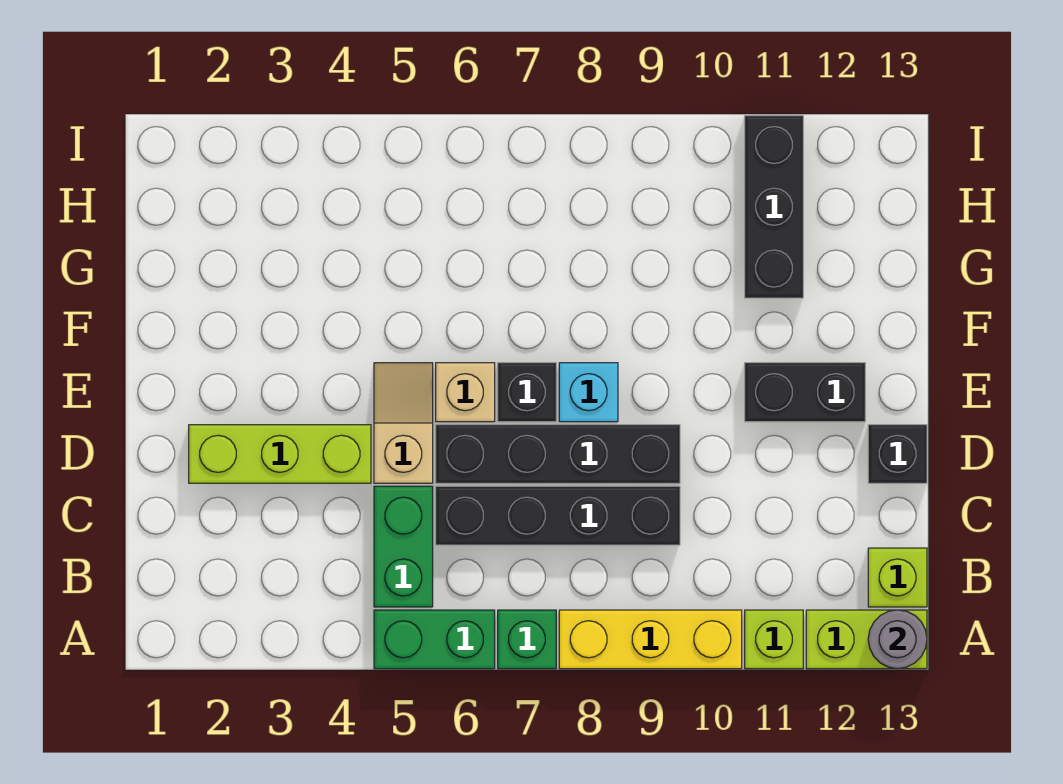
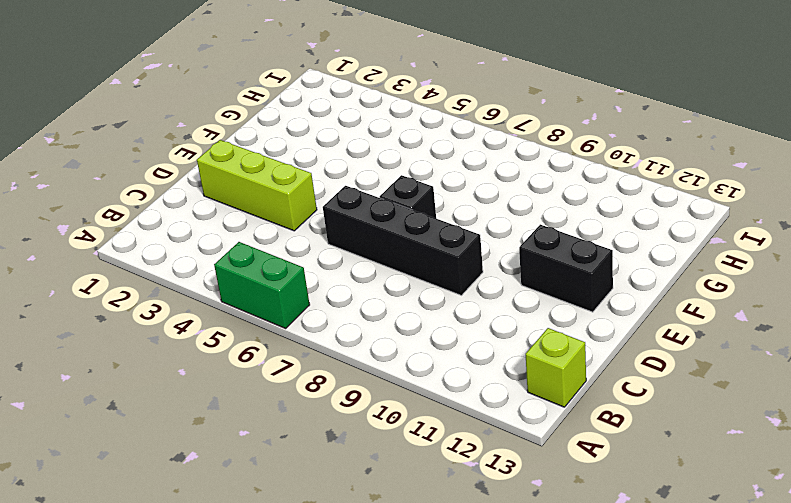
none -> green brick A7 level 1
none -> yellow brick A8:A10 level 1
none -> lime brick A11 level 1

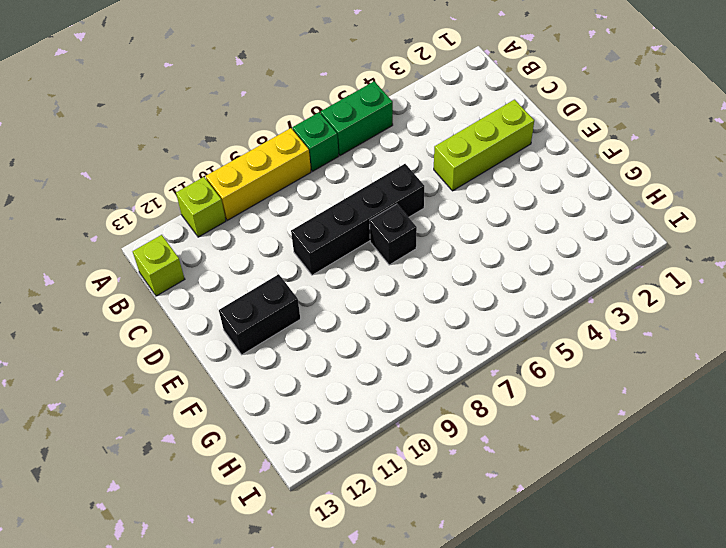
none -> lime brick A12:A13 level 1
none -> green brick B5:C5 level 1
none -> black brick C6:C9 level 1

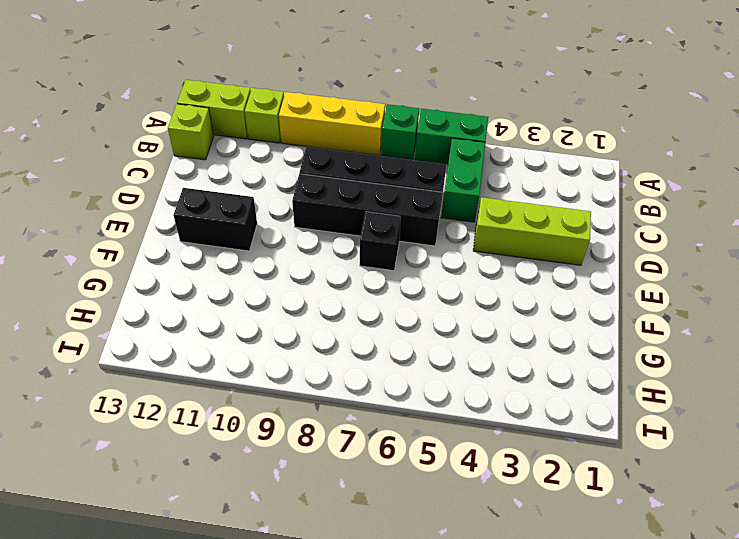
none -> tan slope D5:E5 level 1 top D
none -> black brick D13 level 1
none -> tan brick E6 level 1

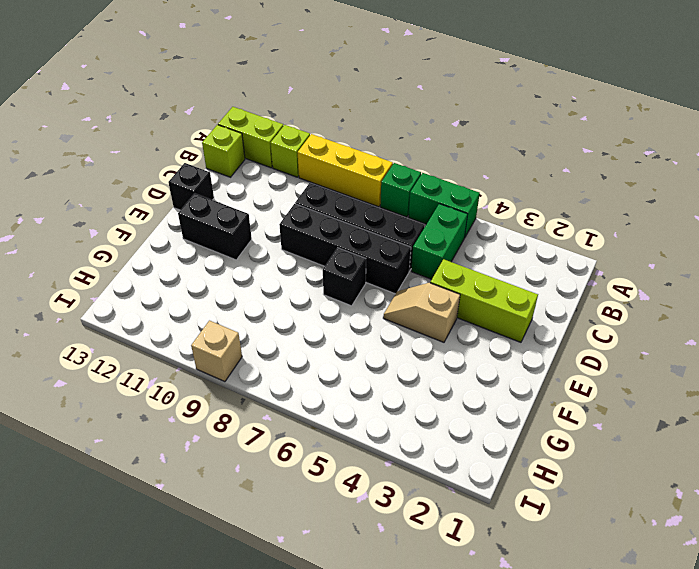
tan slope E4:E5 level 1 top 4 -> tan slope D5:E5 level 1 top D
tan brick I9 level 1 -> tan brick E6 level 1
none -> cyan brick E8 level 1
none -> black brick G11:I11 level 1
none -> grey round brick A13 level 2

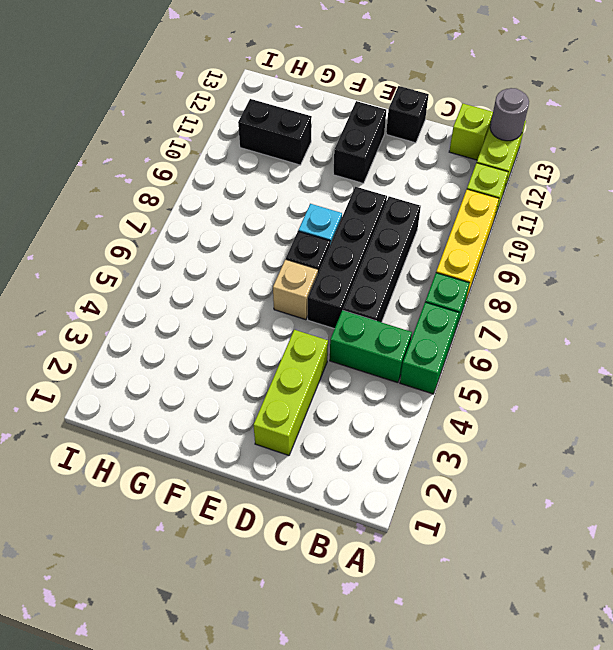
black brick G11:H11 level 1 -> black brick G11:I11 level 1
none -> tan slope D5:E5 level 1 top D

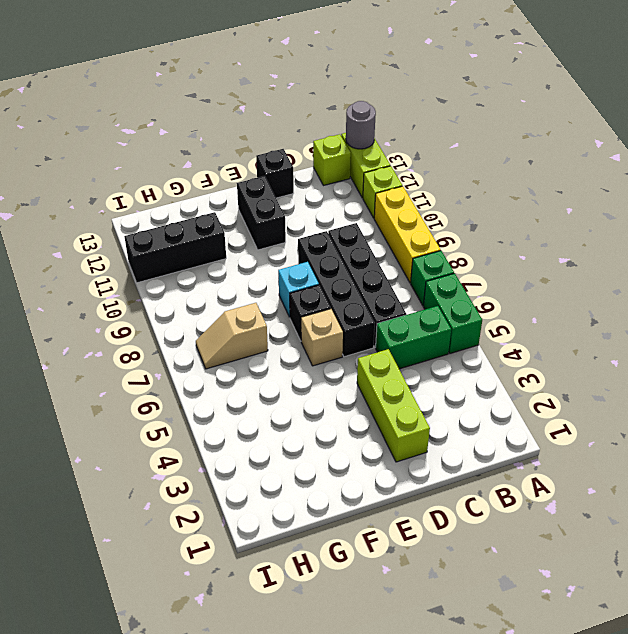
tan slope G7:H7 level 1 top G -> tan slope D5:E5 level 1 top D

